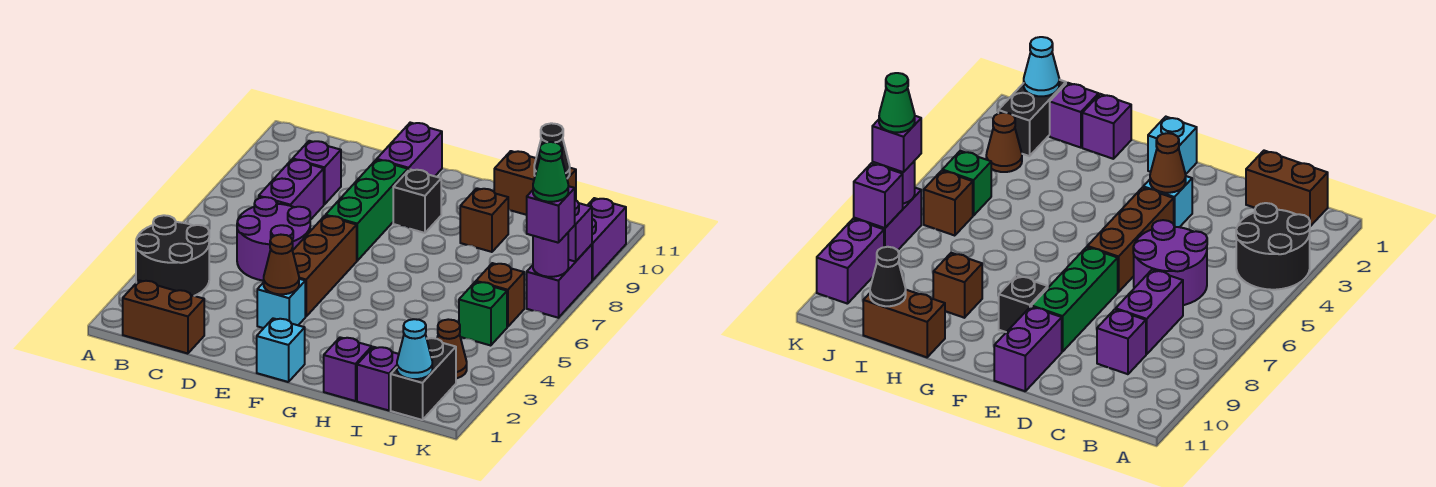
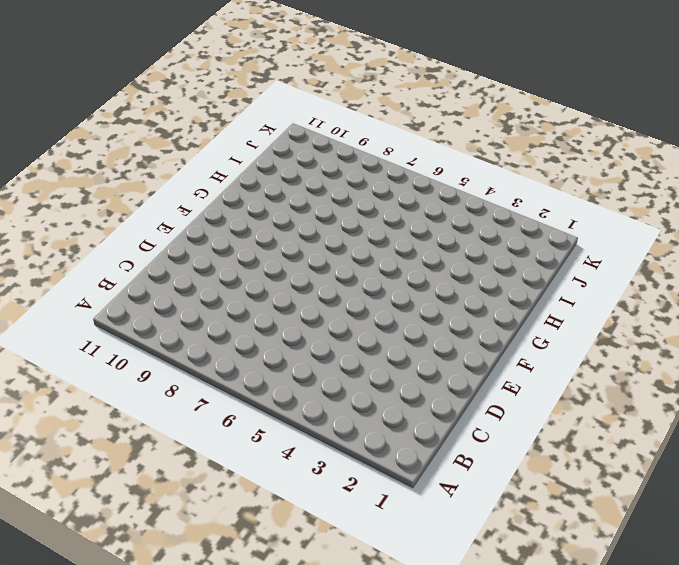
none -> black round brick A3:B4 level 1
none -> brown brick B1:C1 level 1
none -> purple round brick C5:D6 level 1

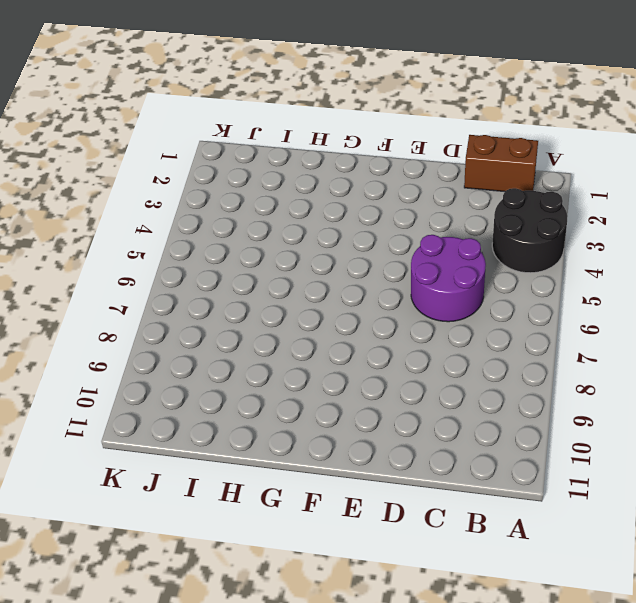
none -> purple brick C7:C8 level 1
none -> purple brick C9 level 1
none -> cyan brick E3 level 1

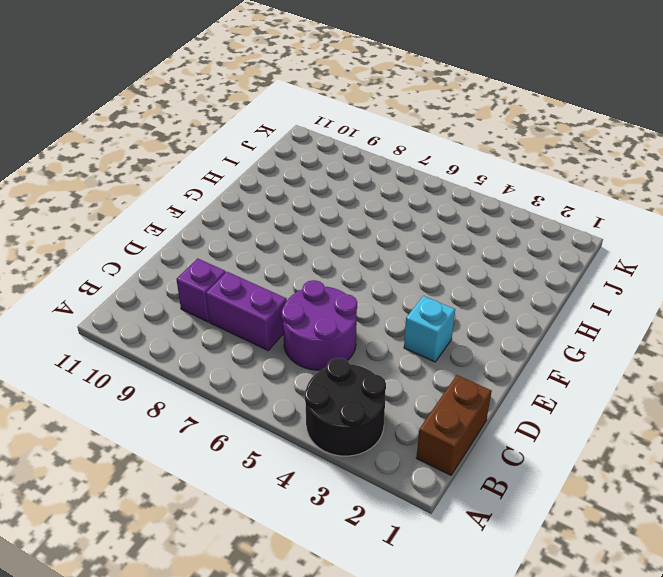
none -> brown brick E4:E6 level 1
none -> green brick E7:E9 level 1
none -> purple brick E10:E11 level 1

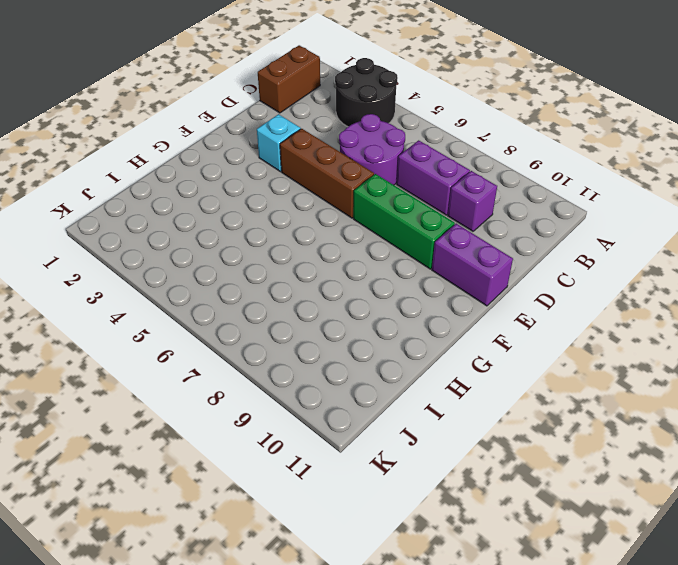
none -> cyan brick F1 level 1
none -> black brick F9 level 1
none -> purple brick H1 level 1

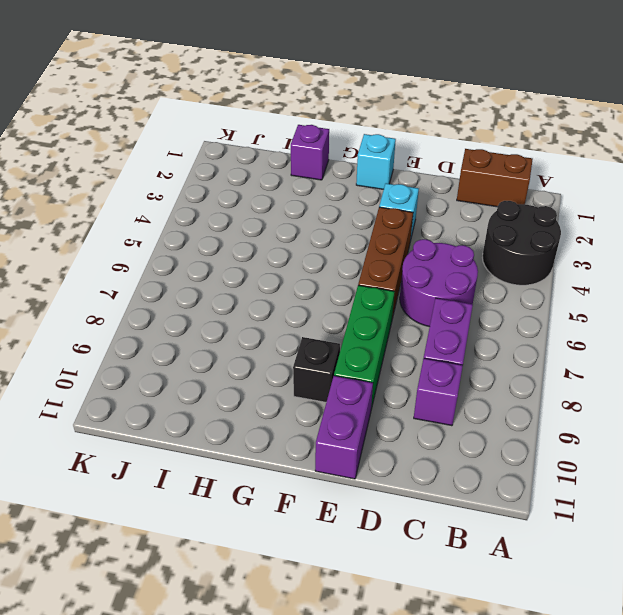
none -> brown brick H9 level 1
none -> brown brick H11:I11 level 1
none -> purple brick I1 level 1

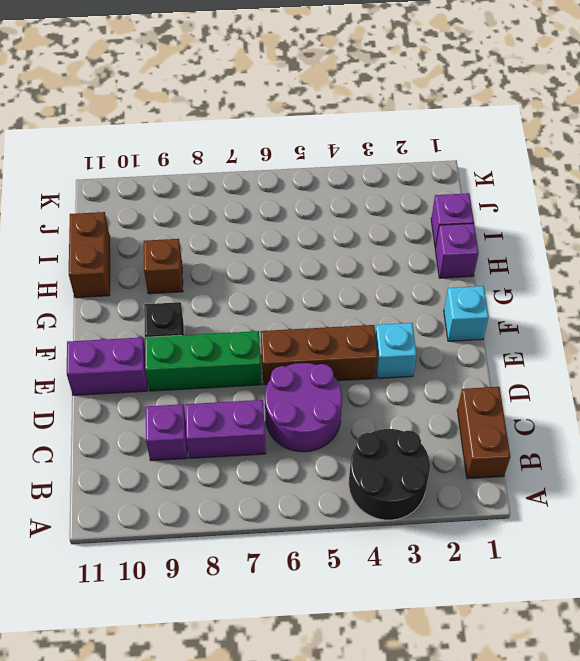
none -> black brick J1:J2 level 1
none -> brown cone J3 level 1
none -> green brick J5 level 1

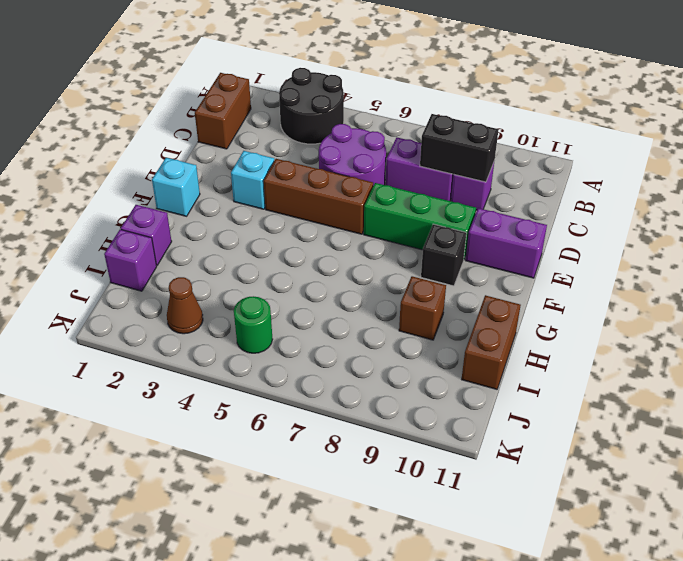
black brick C8:C9 level 2 -> black brick J1:J2 level 1
green round brick J5 level 1 -> green brick J5 level 1
none -> brown brick J6 level 1
none -> purple brick K7:K8 level 1
none -> purple brick K9:K10 level 1

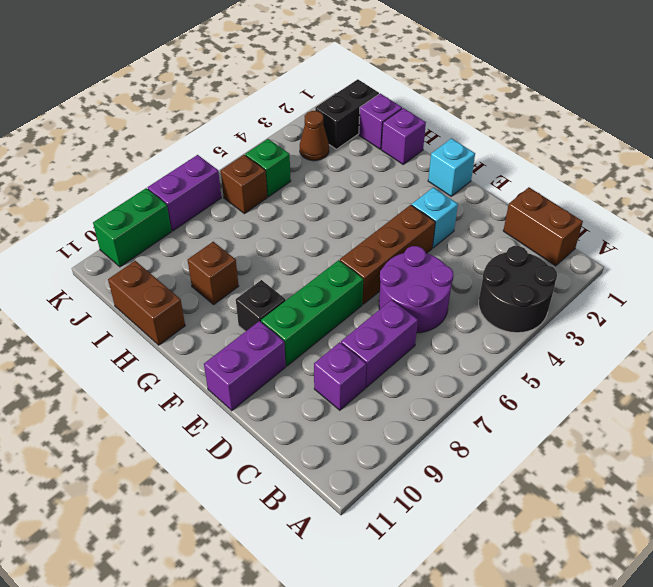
green brick K9:K10 level 1 -> purple brick K9:K10 level 1
none -> brown cone E3 level 2
none -> black cone I11 level 2
none -> cyan cone J1 level 2

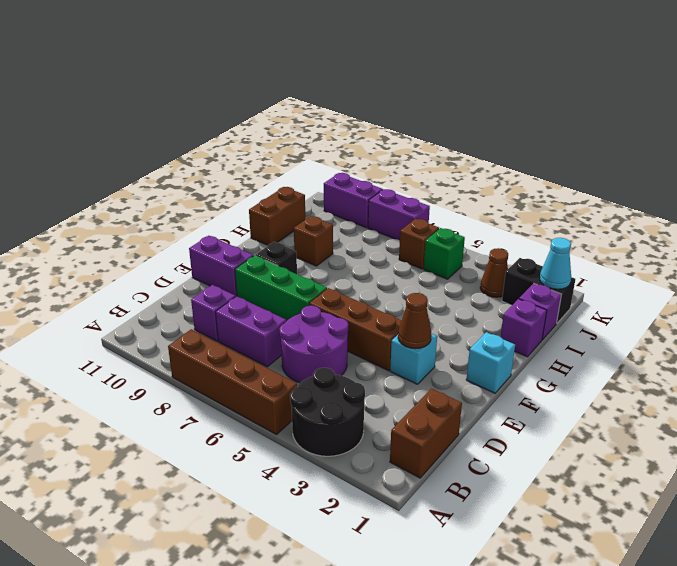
brown brick A5:A8 level 1 -> none
none -> black cone I11 level 2
none -> purple round brick K7 level 2
none -> purple brick K8 level 2

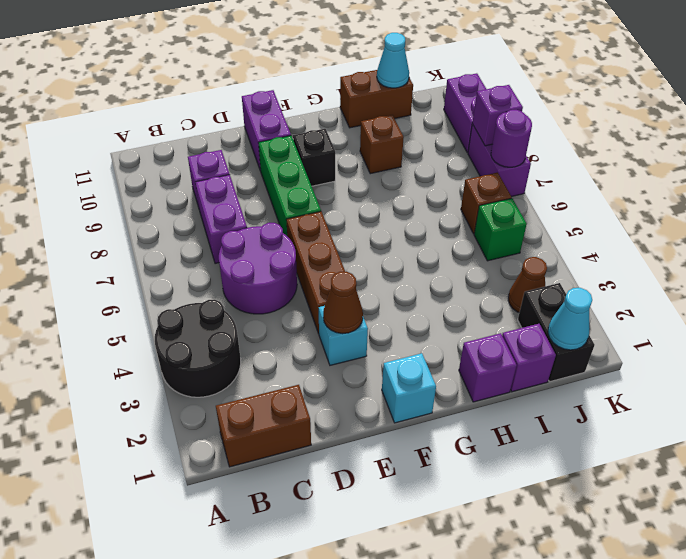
cyan cone I11 level 2 -> black cone I11 level 2
none -> purple brick K7 level 3
none -> green cone K7 level 4

